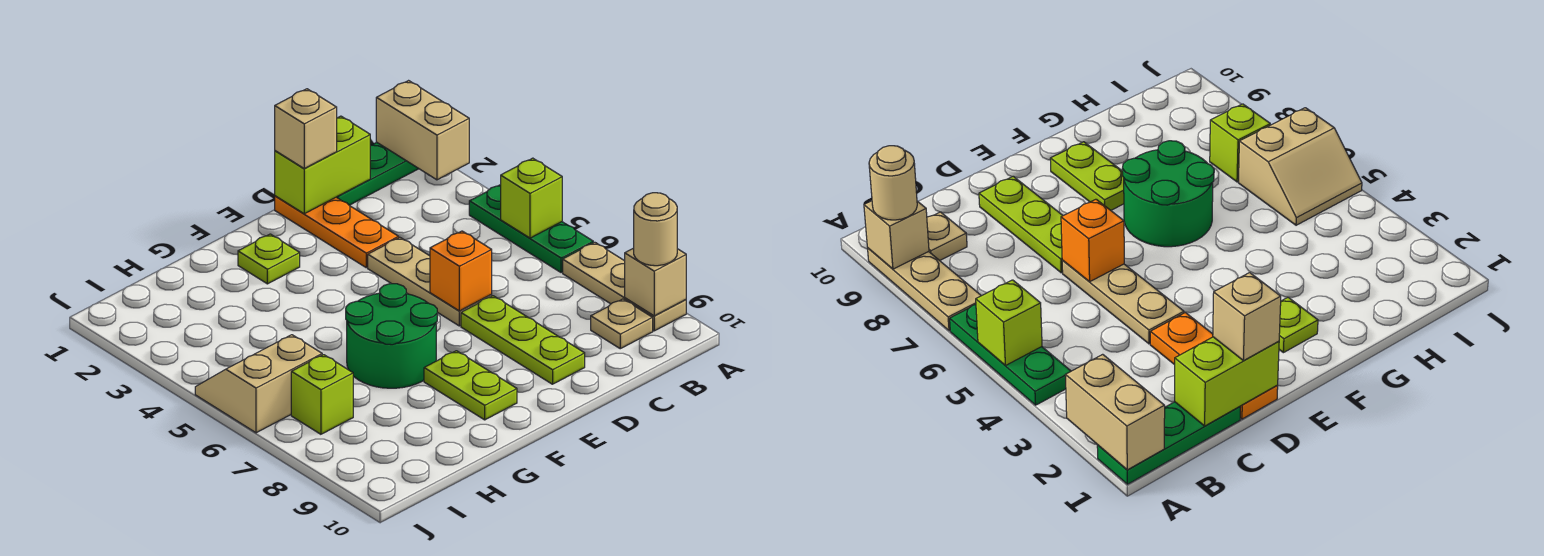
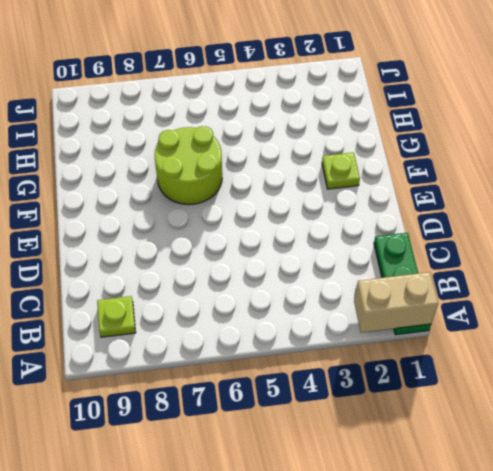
lime plate B9 level 1 -> tan plate B9 level 1
lime round brick F6:G7 level 1 -> green round brick F6:G7 level 1
none -> green plate A4:A6 level 1
none -> tan plate A7:A9 level 1
none -> orange plate D1:D3 level 1

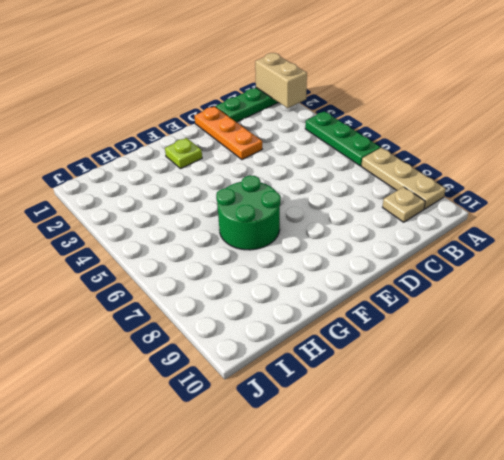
none -> tan plate D4:D6 level 1
none -> lime plate D7:D9 level 1
none -> lime plate F8:F9 level 1

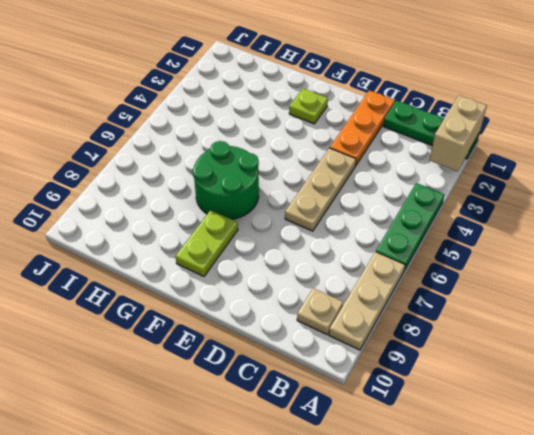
none -> lime plate D7:D9 level 1
none -> tan slope I5:J6 level 1 top 6
none -> lime brick I7 level 1

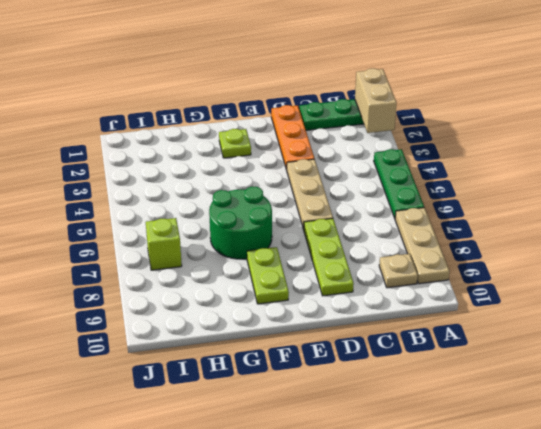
none -> tan slope I5:J6 level 1 top 6
none -> lime brick A5 level 2
none -> tan brick A9 level 2

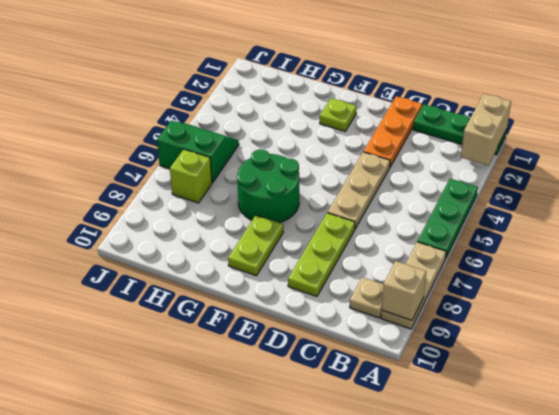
green slope I5:J6 level 1 top 6 -> tan slope I5:J6 level 1 top 6
none -> lime brick A5 level 2
none -> lime brick C1:D1 level 2
none -> orange brick D6 level 2

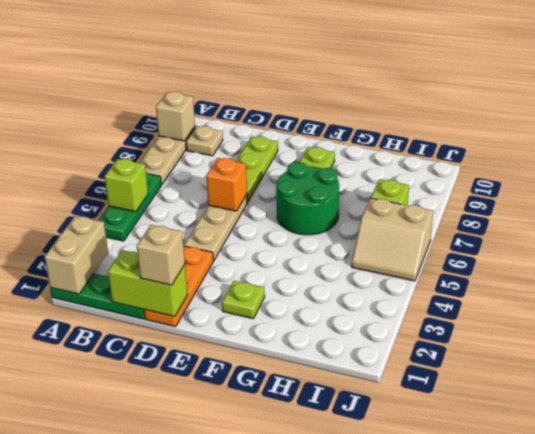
none -> tan round brick A9 level 3

